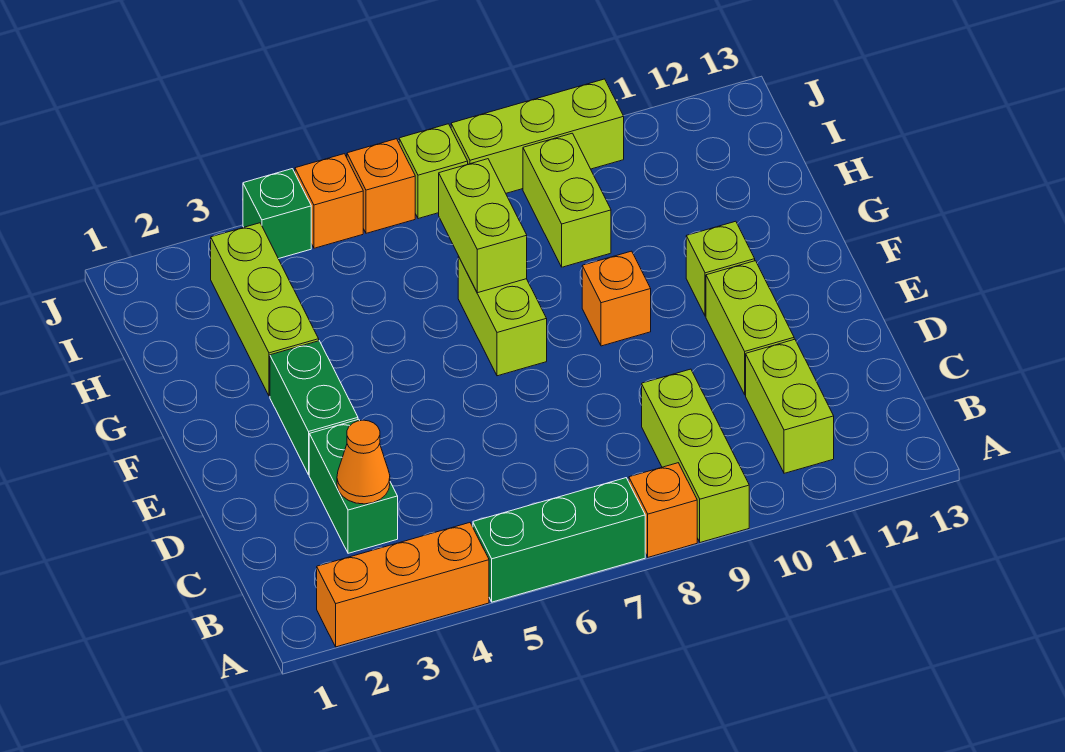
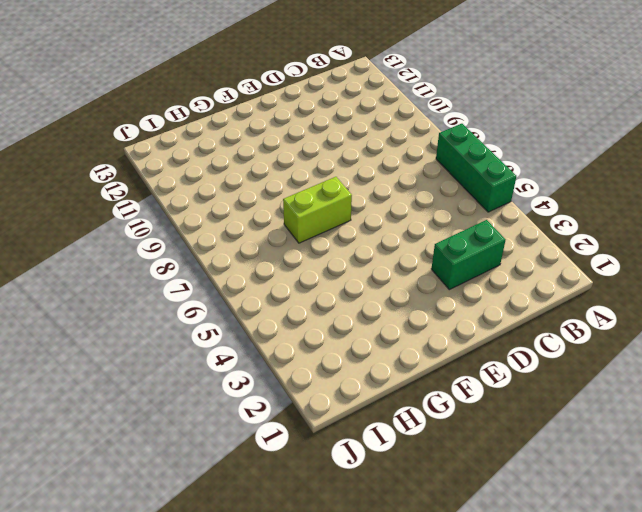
none -> orange brick A2:A4 level 1
none -> orange brick A8 level 1
none -> lime brick A9:C9 level 1

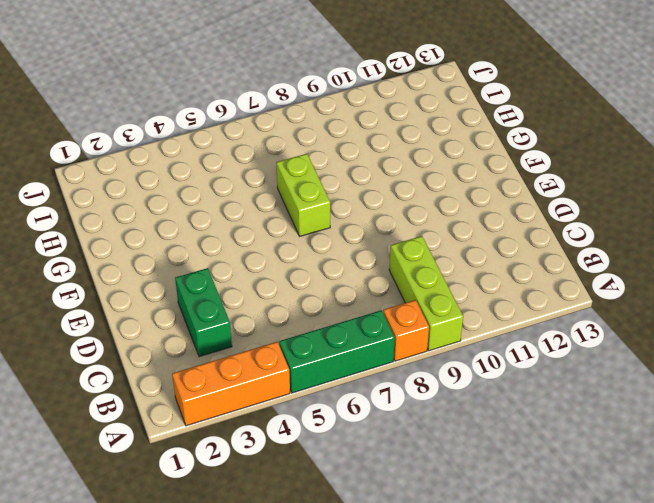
none -> lime brick B11:C11 level 1
none -> lime brick D11:E11 level 1
none -> green brick E3:F3 level 1

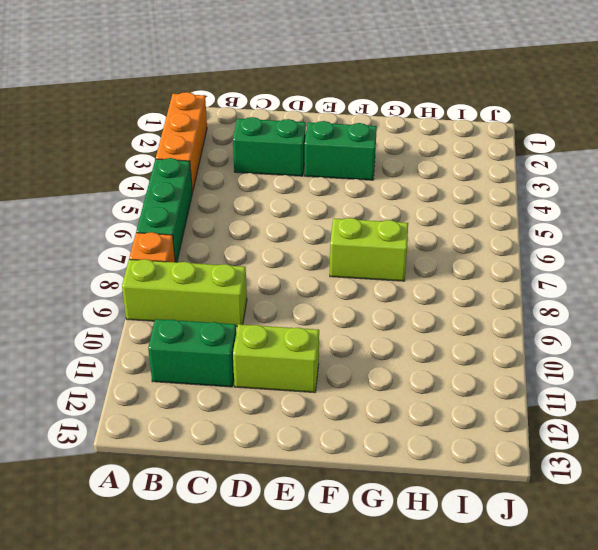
green brick B11:C11 level 1 -> lime brick B11:C11 level 1
none -> orange brick F9 level 1
none -> lime brick F11 level 1
none -> lime brick G3:I3 level 1

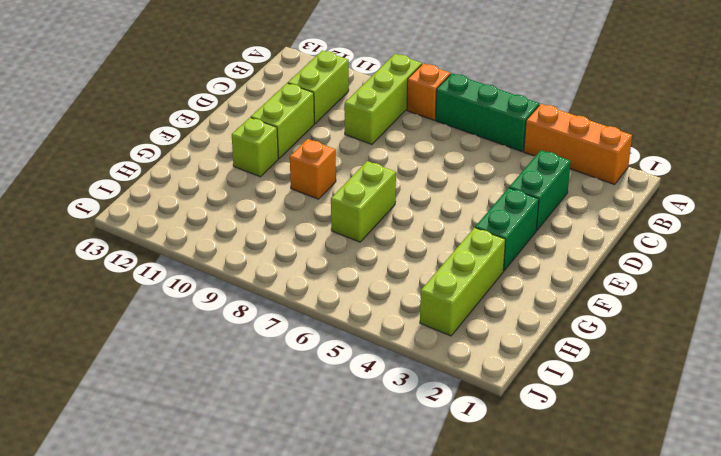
none -> lime brick H9:I9 level 1
none -> green brick J4 level 1
none -> orange brick J5 level 1

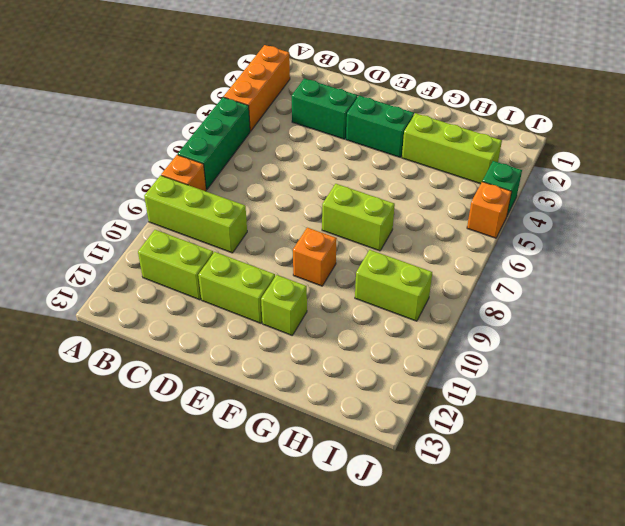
none -> orange brick J6 level 1
none -> lime brick J7 level 1
none -> lime brick J8:J10 level 1

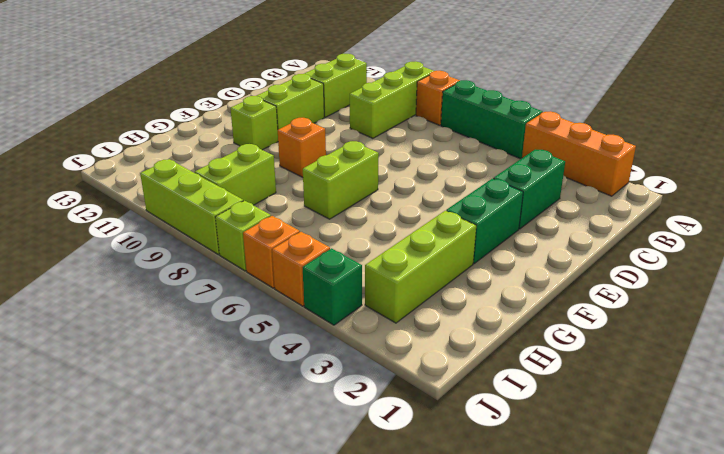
none -> orange cone C3 level 2
none -> lime brick G7:H7 level 2

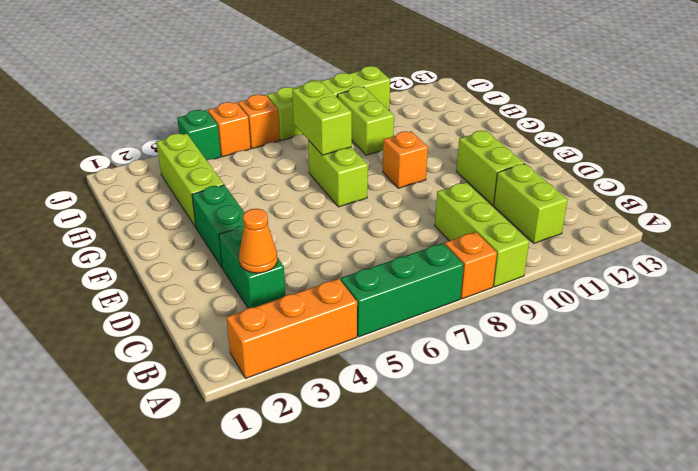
none -> lime brick F11 level 1

